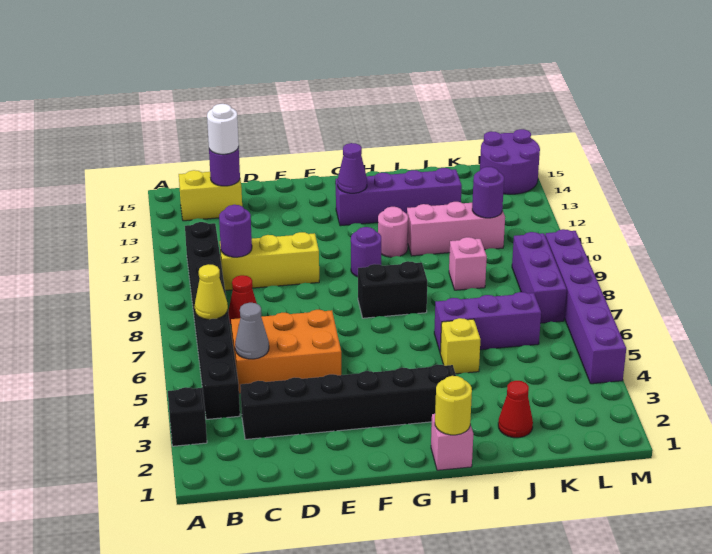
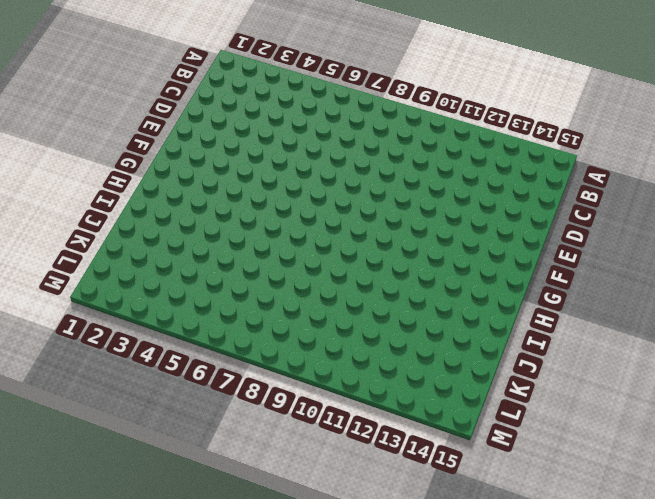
none -> black brick A3 level 1
none -> black brick B4:B11 level 1
none -> yellow brick B14:C14 level 1

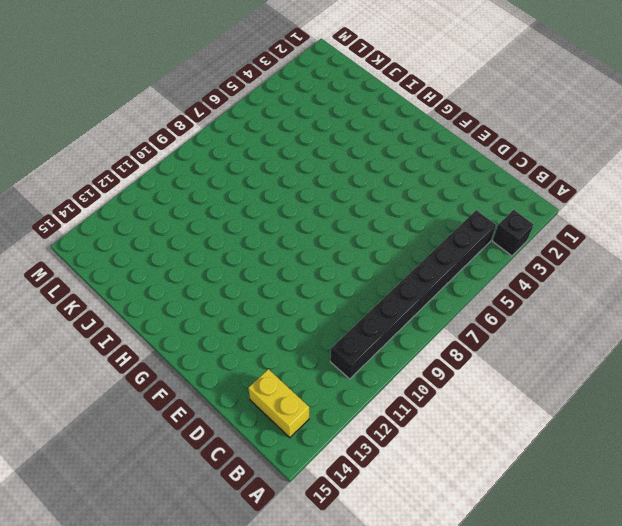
none -> black brick C3:H3 level 1
none -> orange brick C5:E6 level 1
none -> red cone C8 level 1

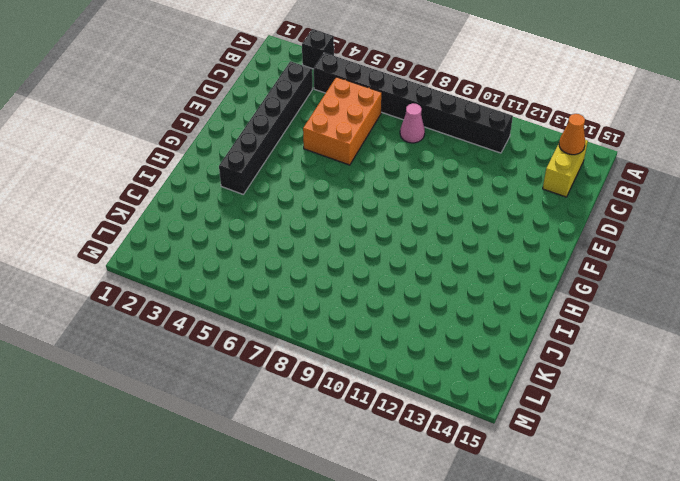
orange cone B14 level 2 -> none
pink cone C8 level 1 -> red cone C8 level 1
none -> yellow brick C10:E10 level 1
none -> black brick G8:H8 level 1
none -> purple round brick G10 level 1

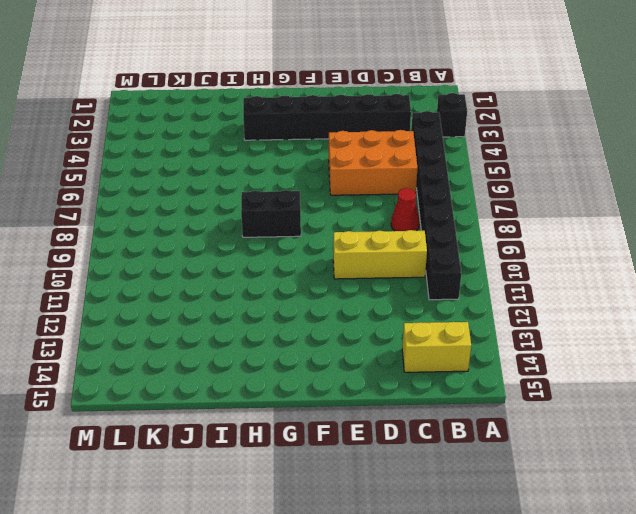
none -> purple round brick G10 level 1
none -> purple brick G13:J13 level 1
none -> pink brick H1 level 1

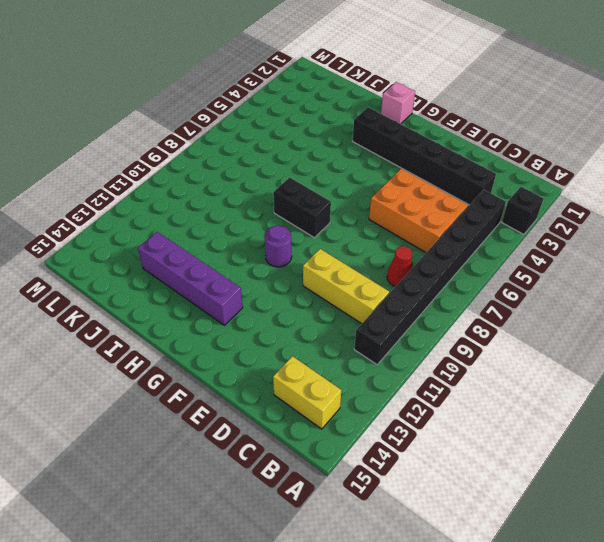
none -> pink round brick H11 level 1
none -> yellow brick I5 level 1
none -> purple brick I6:K6 level 1

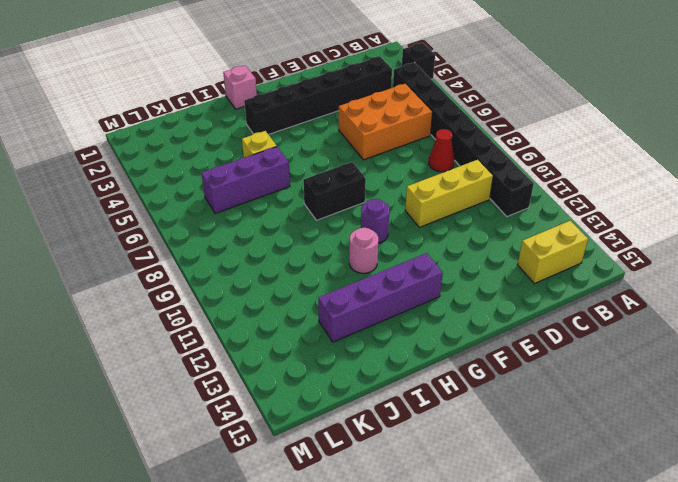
none -> pink brick I11:K11 level 1
none -> red cone J2 level 1
none -> pink brick J9 level 1

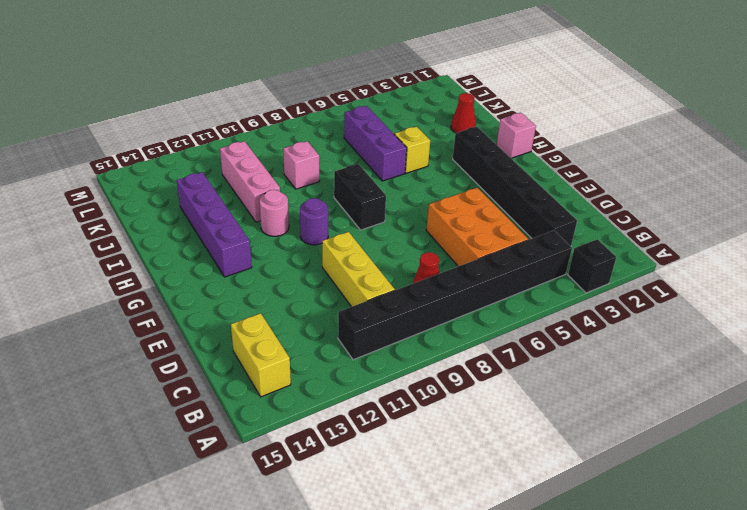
none -> purple brick L7:L9 level 1
none -> purple round brick L14:M15 level 1
none -> purple brick M4:M9 level 1

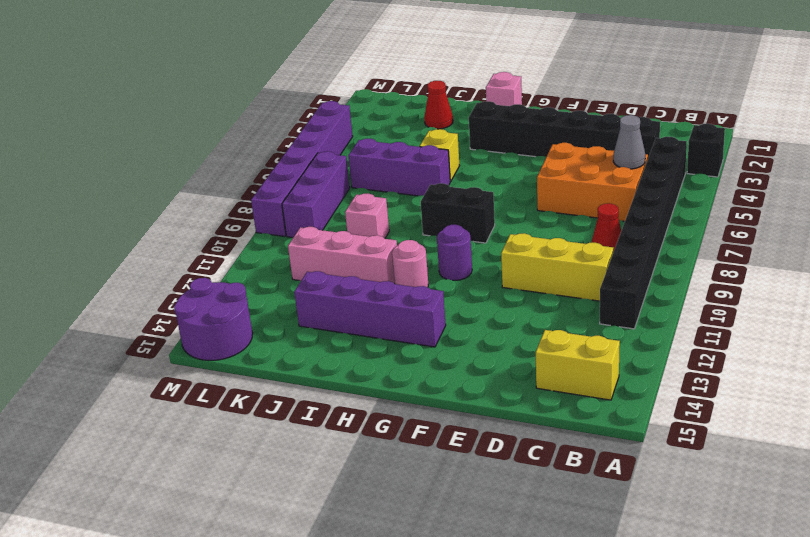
none -> yellow cone B7 level 2
none -> purple round brick C10 level 2
none -> purple round brick C14 level 2

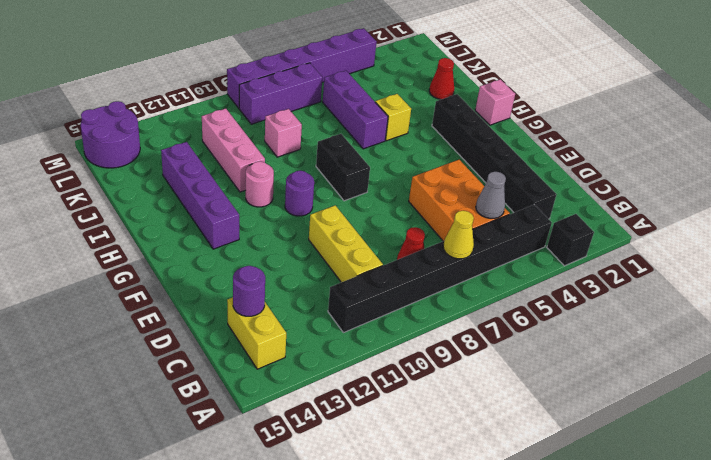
none -> purple round brick C10 level 2
none -> purple cone G13 level 2
none -> yellow round brick H1 level 2

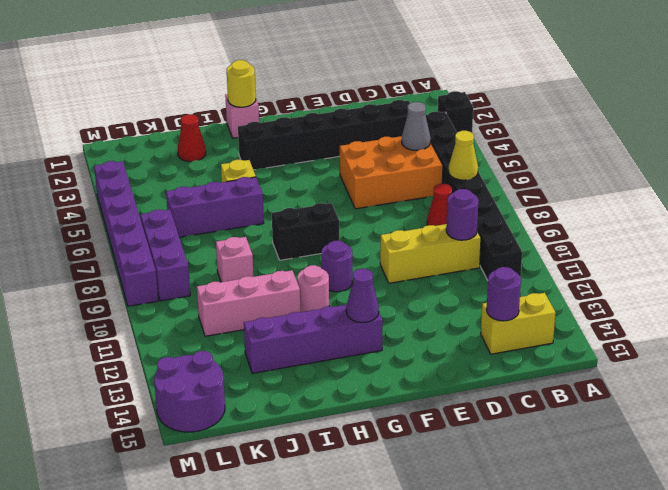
none -> purple round brick K11 level 2
none -> white round brick C14 level 3

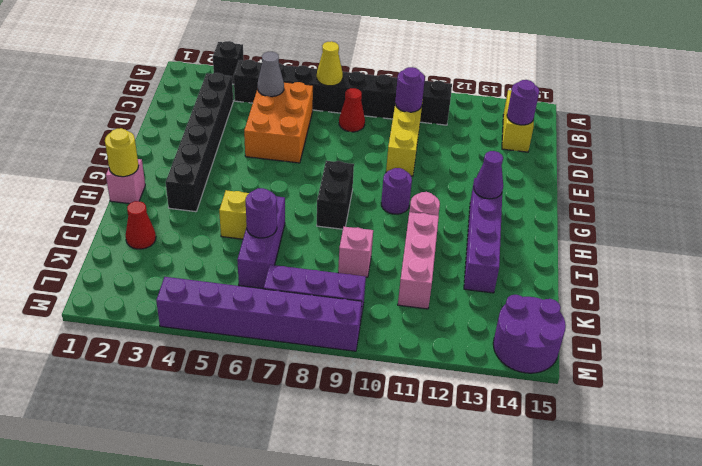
purple round brick J6 level 2 -> purple round brick K11 level 2
none -> white round brick C14 level 3

